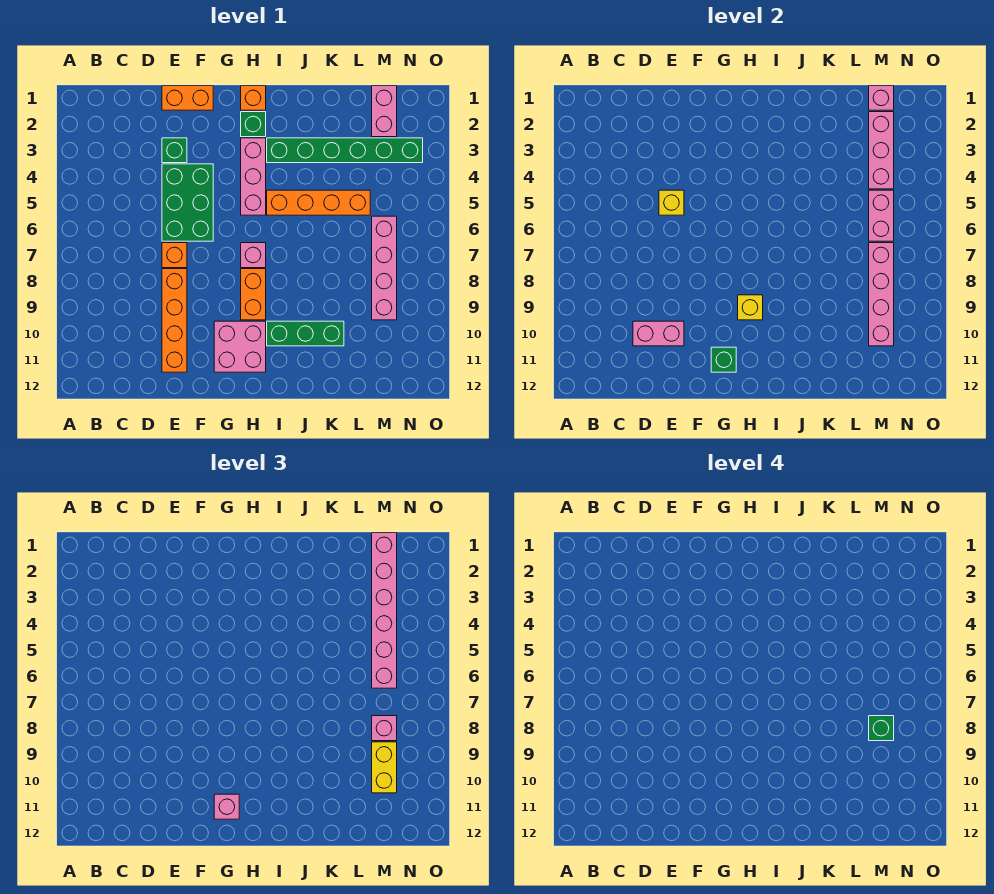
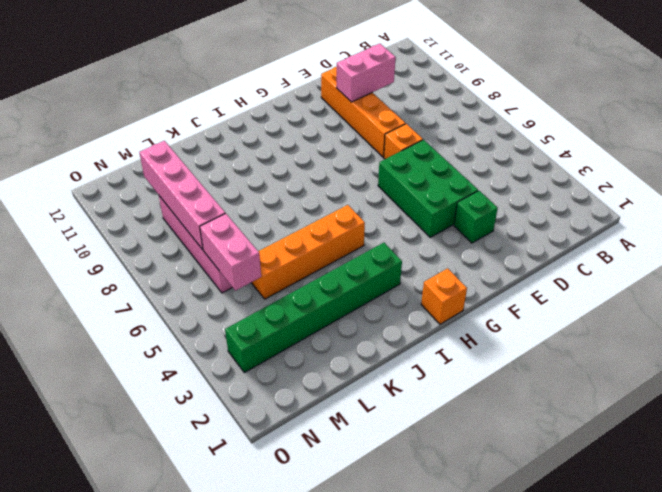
none -> orange brick E1:F1 level 1
none -> pink brick G10:H11 level 1
none -> green brick H2 level 1

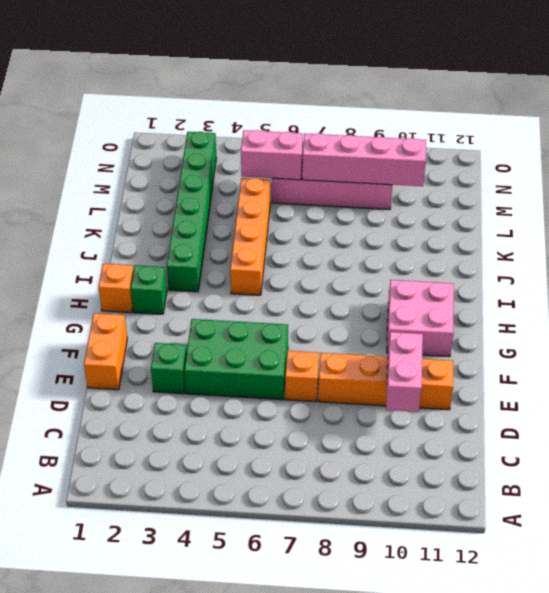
none -> pink brick H3:H5 level 1
none -> pink brick H7 level 1
none -> orange brick H8:H9 level 1

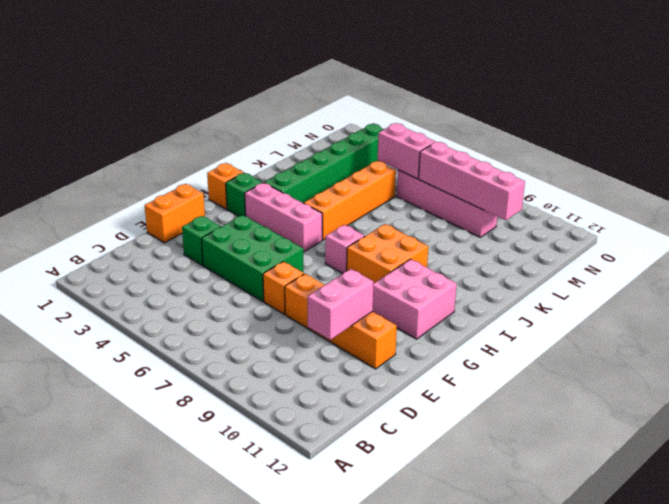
orange brick H8:I9 level 1 -> orange brick H8:H9 level 1
none -> green brick I10:K10 level 1
none -> pink brick M1:M2 level 1
none -> yellow brick E5 level 2

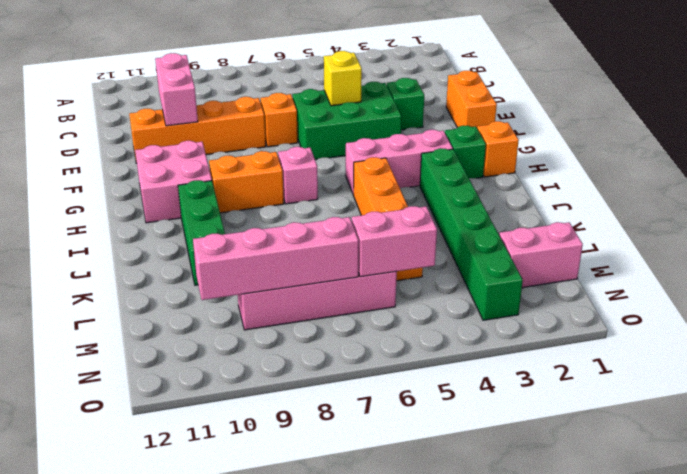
none -> green brick G11 level 2
none -> yellow brick H9 level 2
none -> pink brick M1 level 2

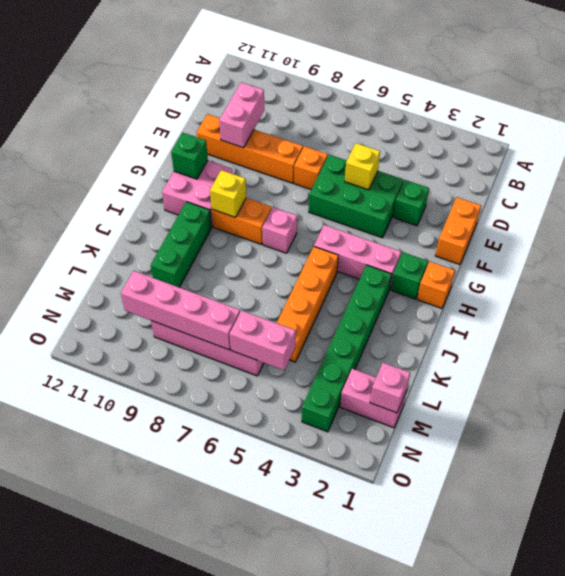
none -> pink brick M2:M4 level 2
none -> pink brick G11 level 3
none -> pink brick M1:M6 level 3

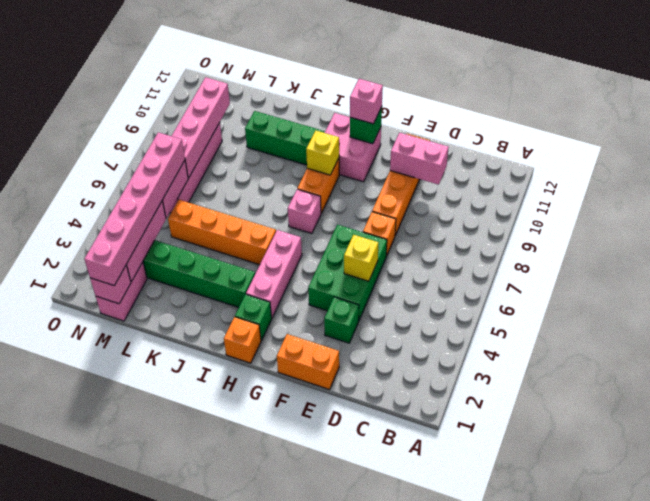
none -> pink brick M8 level 3
none -> yellow brick M9:M10 level 3
none -> green brick M8 level 4

